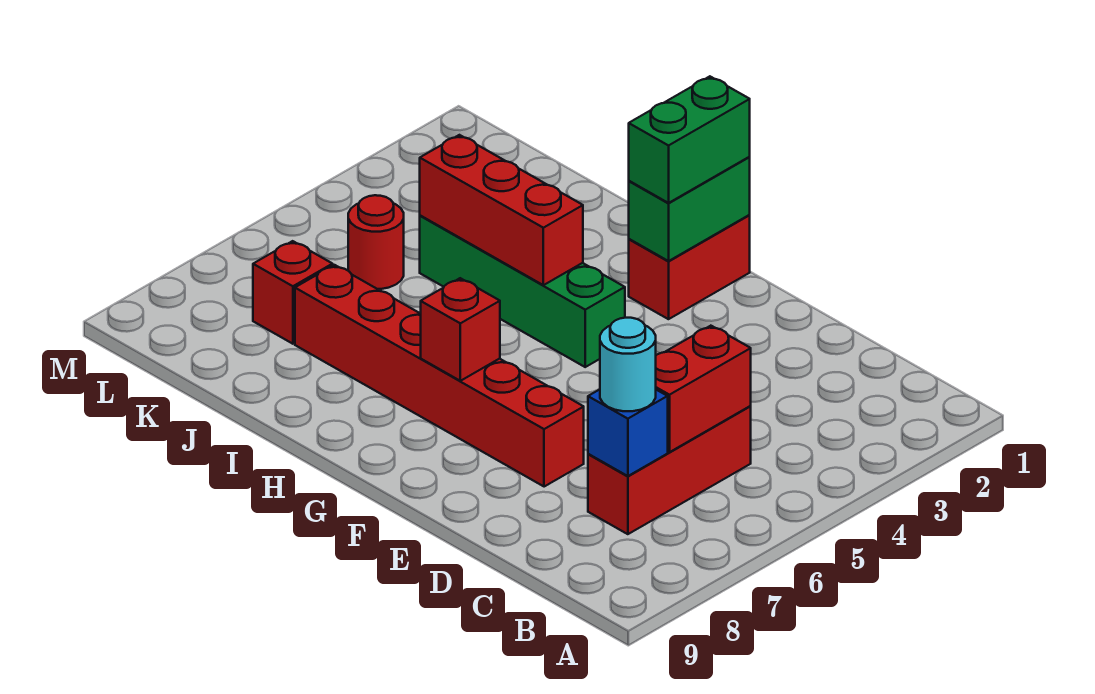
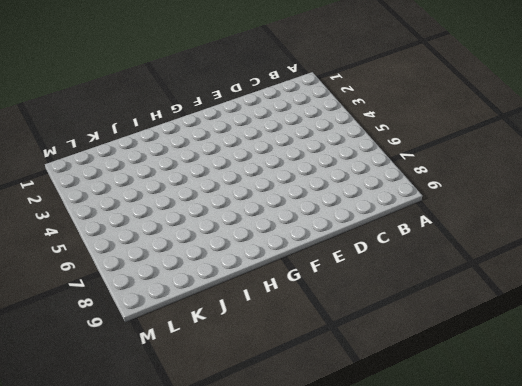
none -> red brick C5:C7 level 1
none -> red brick E7:J7 level 1
none -> red brick G1:G2 level 1

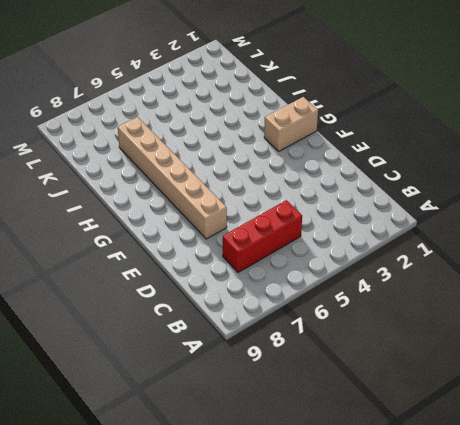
tan brick E7:J7 level 1 -> red brick E7:J7 level 1
tan brick G1:G2 level 1 -> red brick G1:G2 level 1
none -> green brick G4:J4 level 1
none -> red round brick K5 level 1
none -> red brick K7 level 1

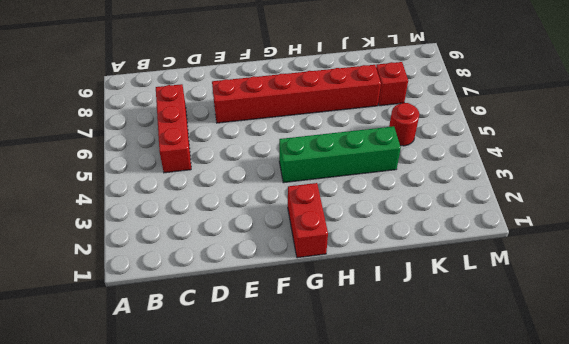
none -> red brick C5:C6 level 2
none -> blue brick C7 level 2
none -> green brick G1:G2 level 2

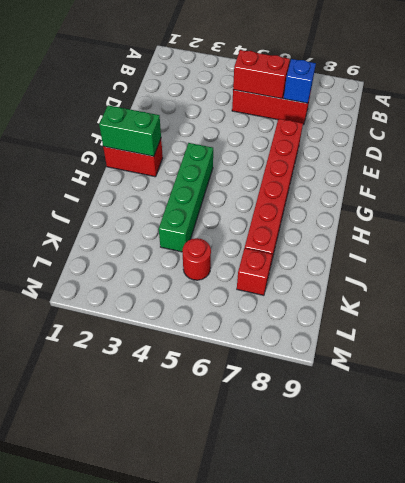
none -> red brick G7 level 2
none -> red brick H4:J4 level 2
none -> cyan round brick C7 level 3

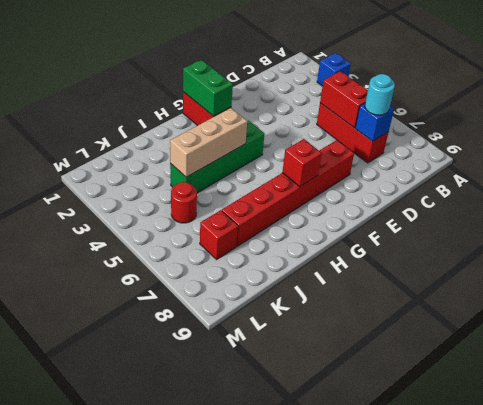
blue brick A3 level 1 -> none
tan brick H4:J4 level 2 -> red brick H4:J4 level 2
none -> green brick G1:G2 level 3

